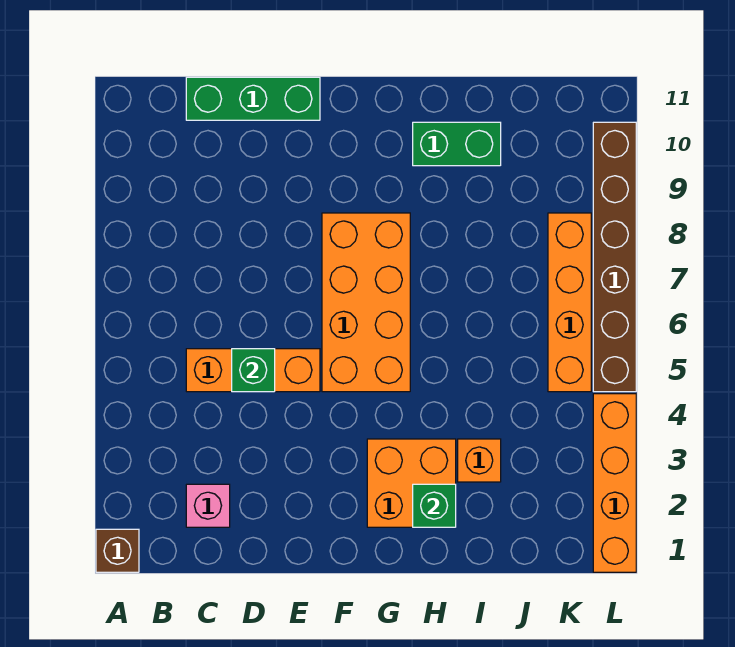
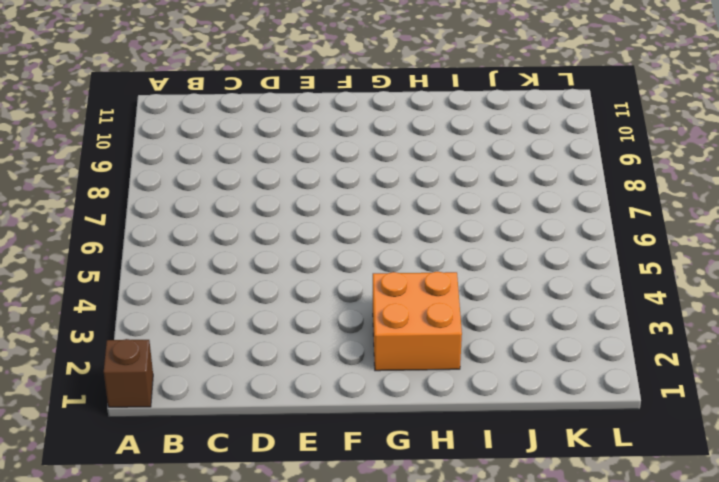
none -> pink brick C2 level 1
none -> orange brick C5:E5 level 1
none -> green brick C11:E11 level 1

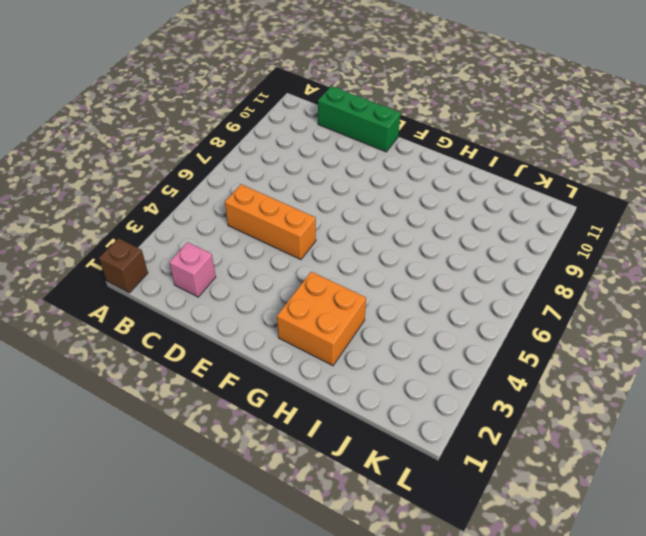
none -> orange brick F5:G8 level 1
none -> green brick H10:I10 level 1
none -> orange brick I3 level 1

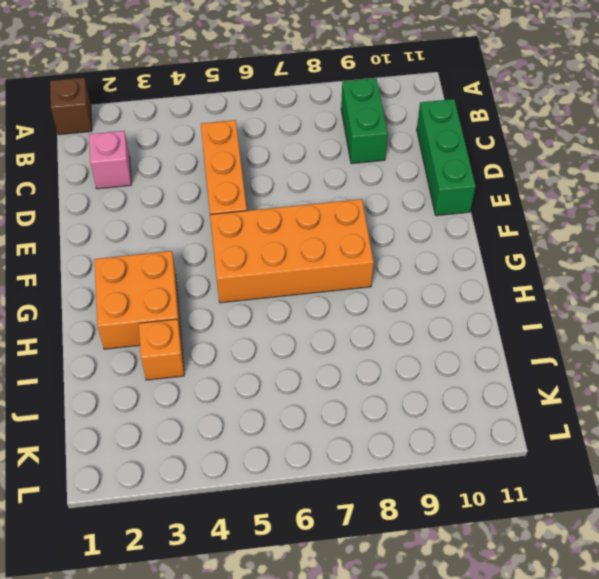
green brick B9:C9 level 1 -> green brick H10:I10 level 1
none -> orange brick K5:K8 level 1
none -> orange brick L1:L4 level 1
none -> brown brick L5:L10 level 1

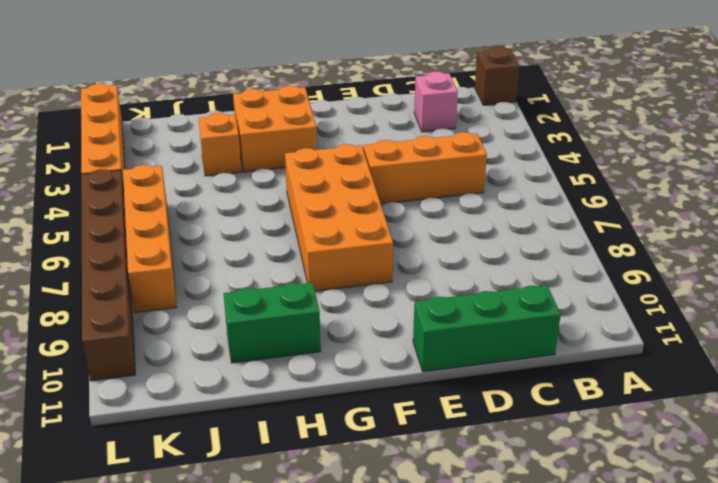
none -> green brick D5 level 2
none -> green brick H2 level 2

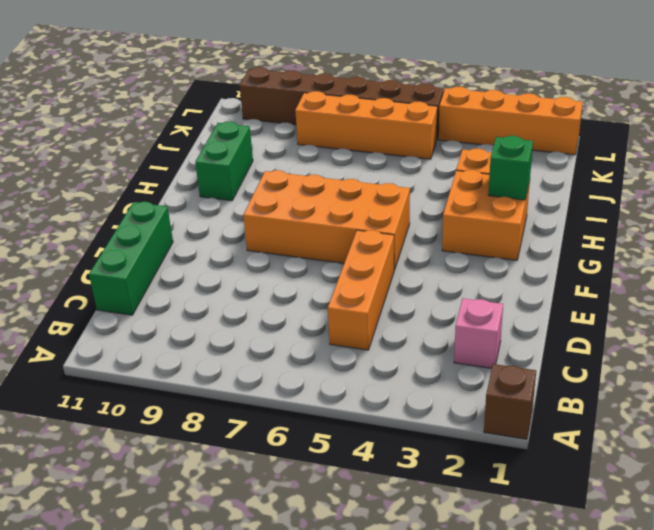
none -> green brick D5 level 2

